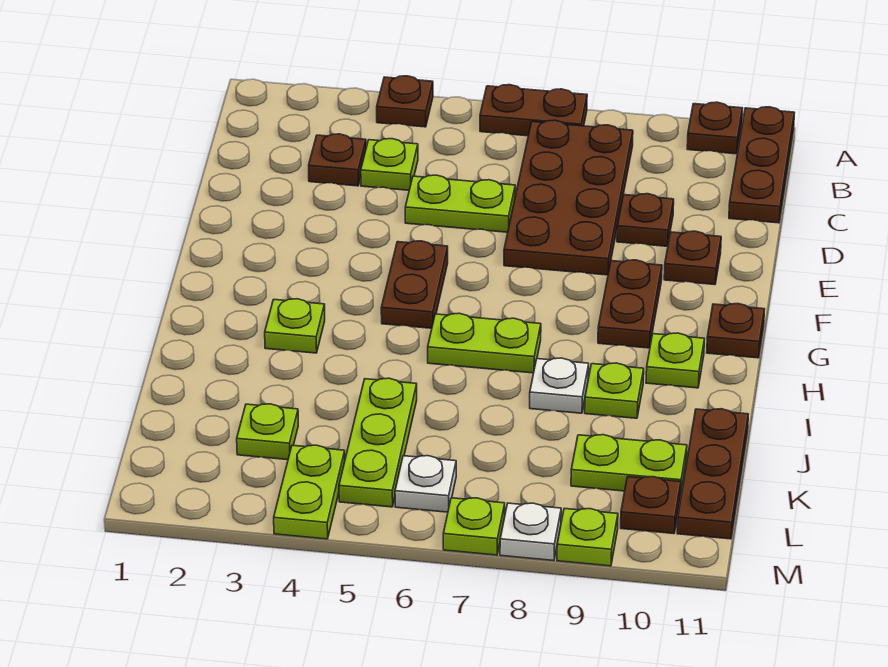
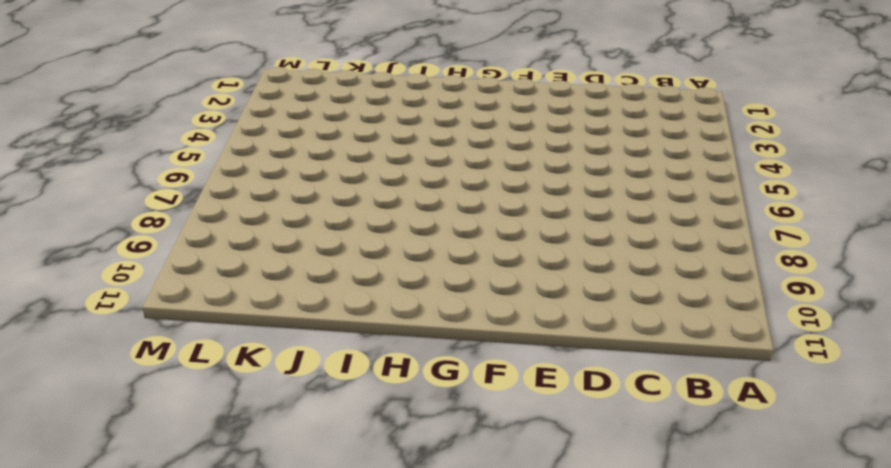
none -> brown plate A4 level 1
none -> brown plate A6:A7 level 1
none -> brown plate A10 level 1

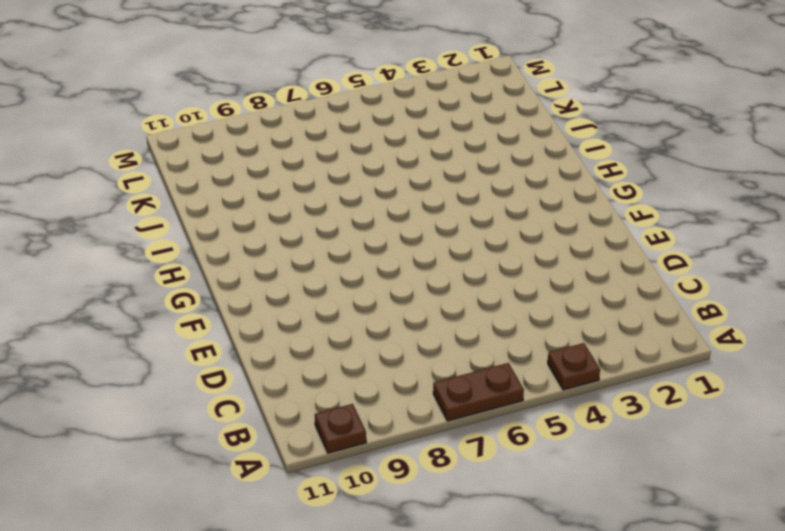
none -> brown plate A11:C11 level 1
none -> brown plate B7:E8 level 1
none -> brown plate C3 level 1

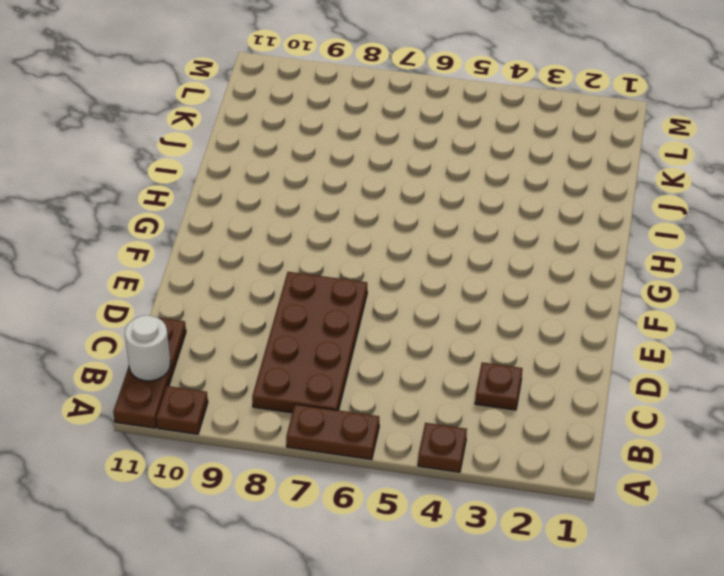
white round brick B11 level 2 -> none
none -> lime plate C4 level 1
none -> lime plate D5:D6 level 1
none -> brown plate D9 level 1

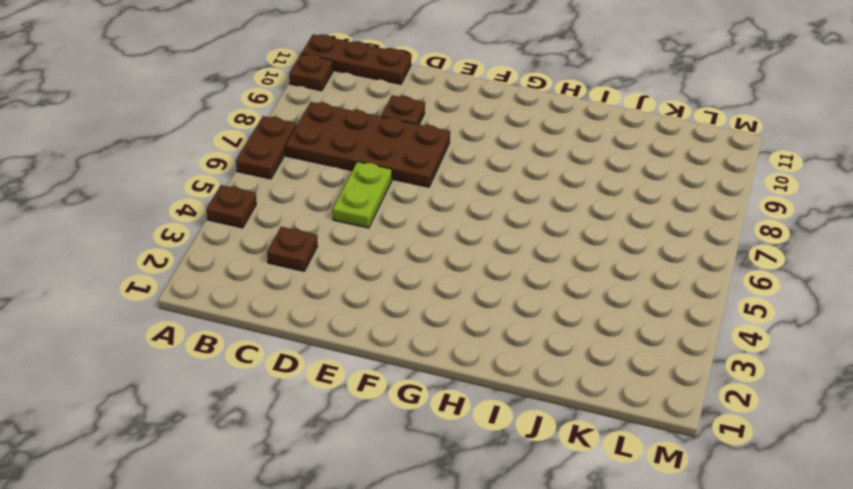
none -> lime plate C4 level 1
none -> brown plate E10 level 1
none -> brown plate F5:G5 level 1

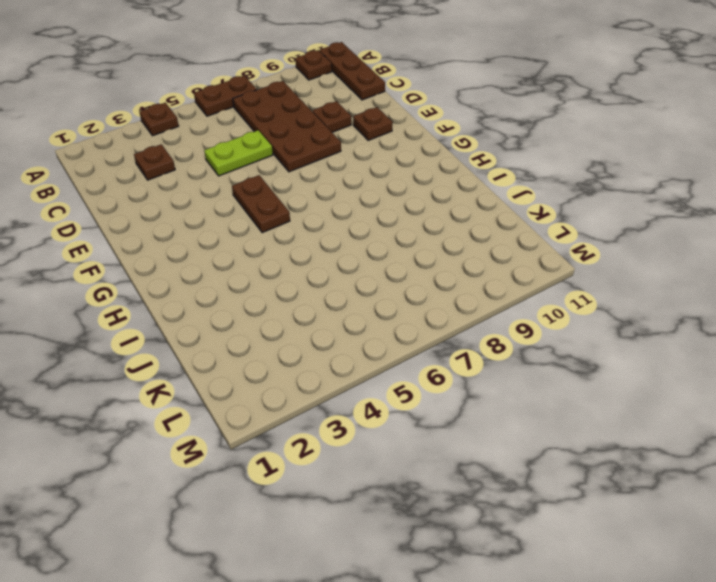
none -> lime plate C4 level 1
none -> brown plate F9:G9 level 1
none -> brown plate G11 level 1

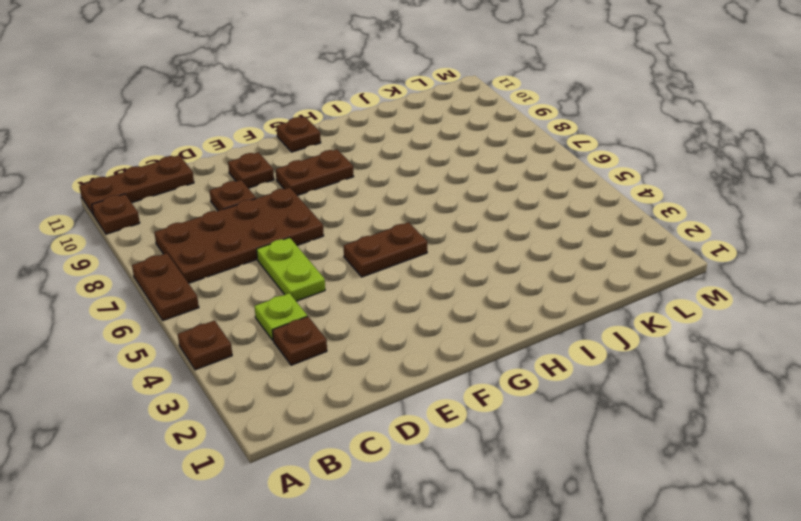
none -> lime plate H3 level 1
none -> lime plate H6:H7 level 1
none -> lime plate H10 level 1

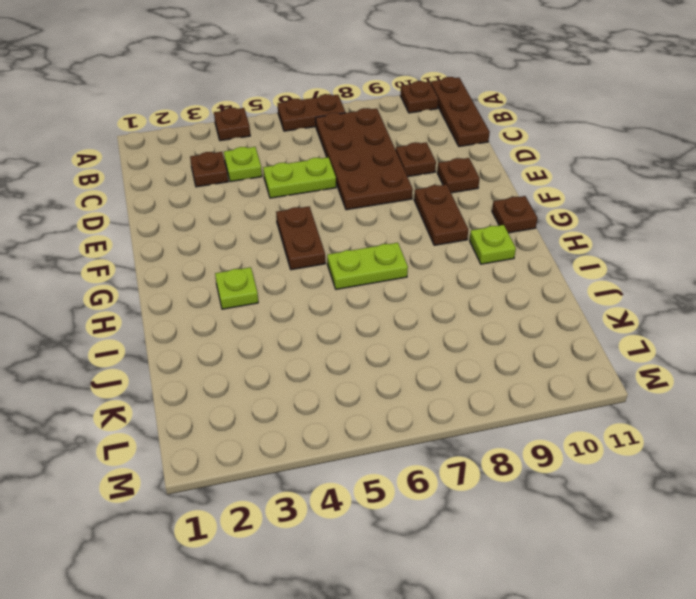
none -> white plate I8 level 1
none -> lime plate I9 level 1
none -> lime plate J5:L5 level 1

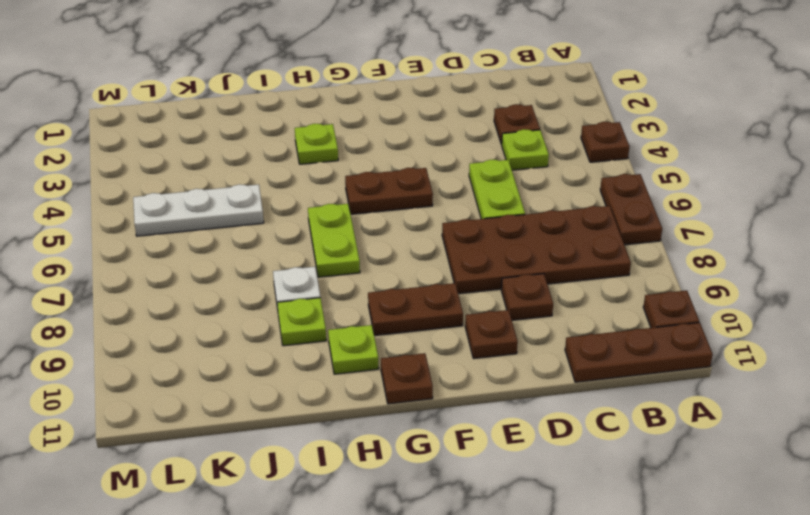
white plate J5:L5 level 1 -> lime plate J5:L5 level 1
none -> brown plate J11:L11 level 1
none -> lime plate K3 level 1
none -> lime plate K9:K10 level 1

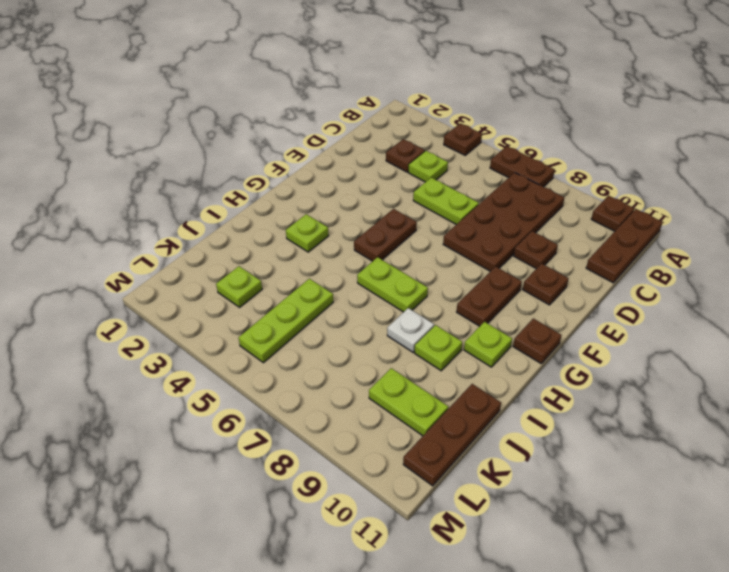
none -> lime plate L4:M4 level 1
none -> white plate L6 level 1
none -> brown plate L10 level 1

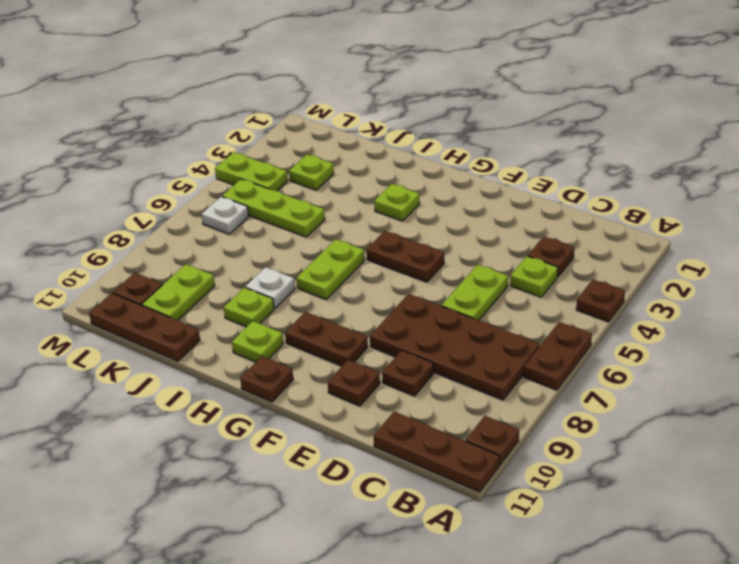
none -> lime plate M7 level 1
none -> white plate M8 level 1
none -> lime plate M9 level 1

